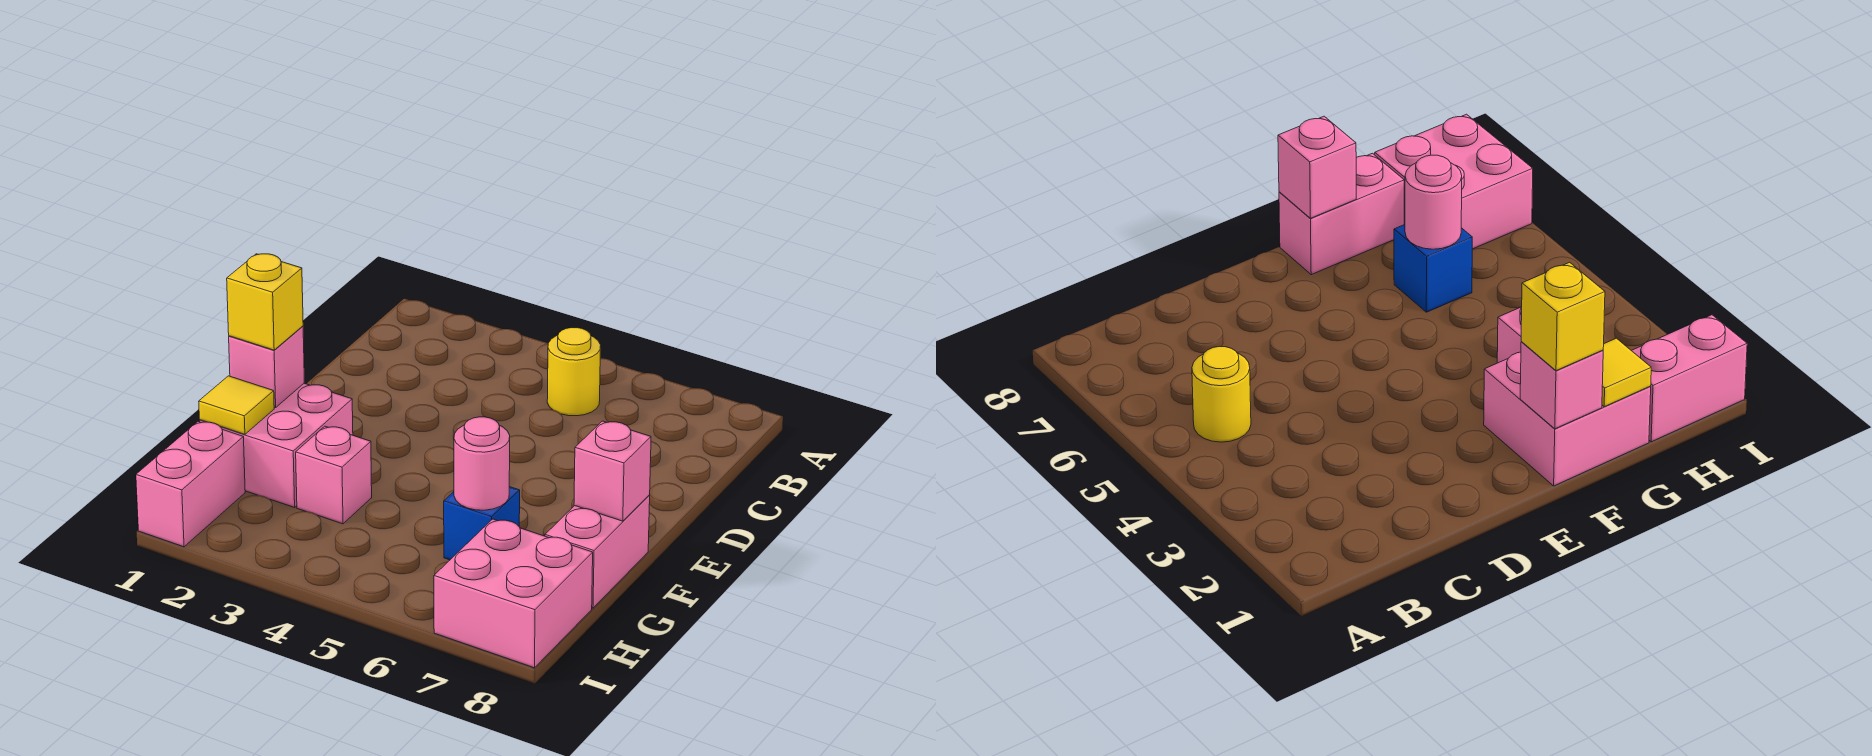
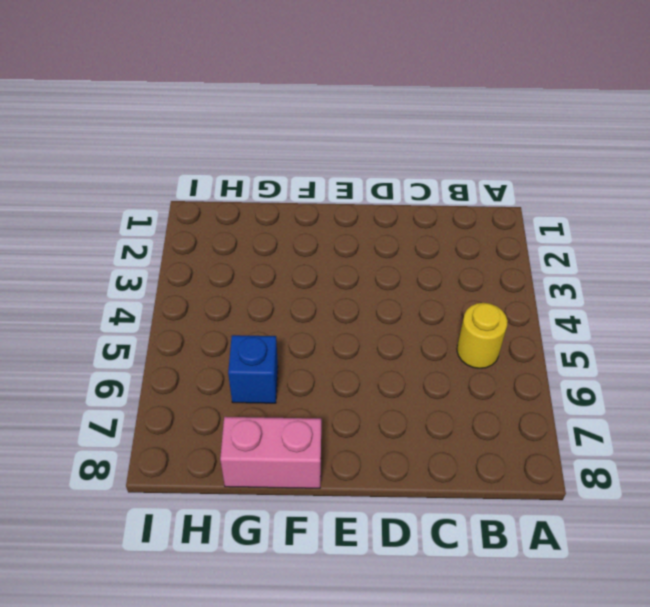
none -> pink brick F1:G2 level 1
none -> pink brick G3 level 1
none -> pink brick H1:I1 level 1

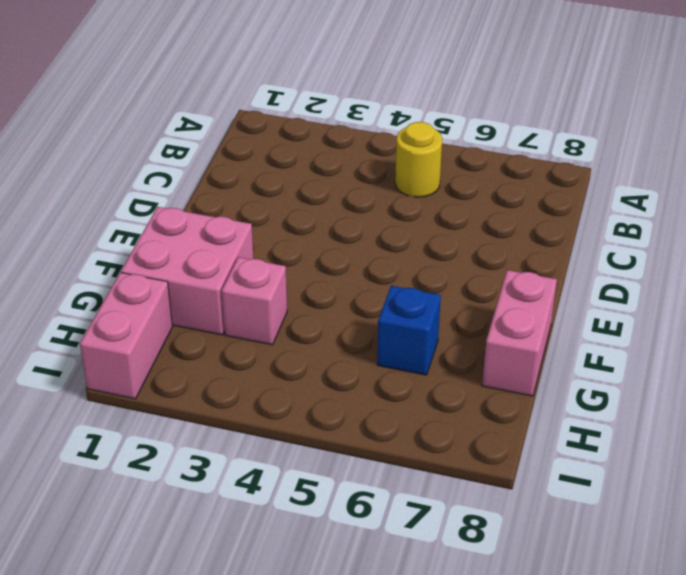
none -> pink brick H7:I8 level 1
none -> pink brick F1 level 2
none -> pink brick F8 level 2

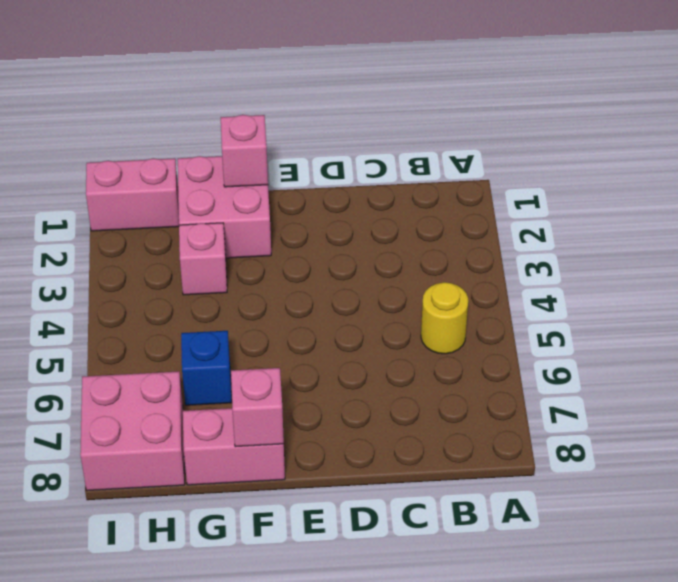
none -> yellow tile G1 level 2
none -> pink round brick G6 level 2
none -> yellow brick F1 level 3

